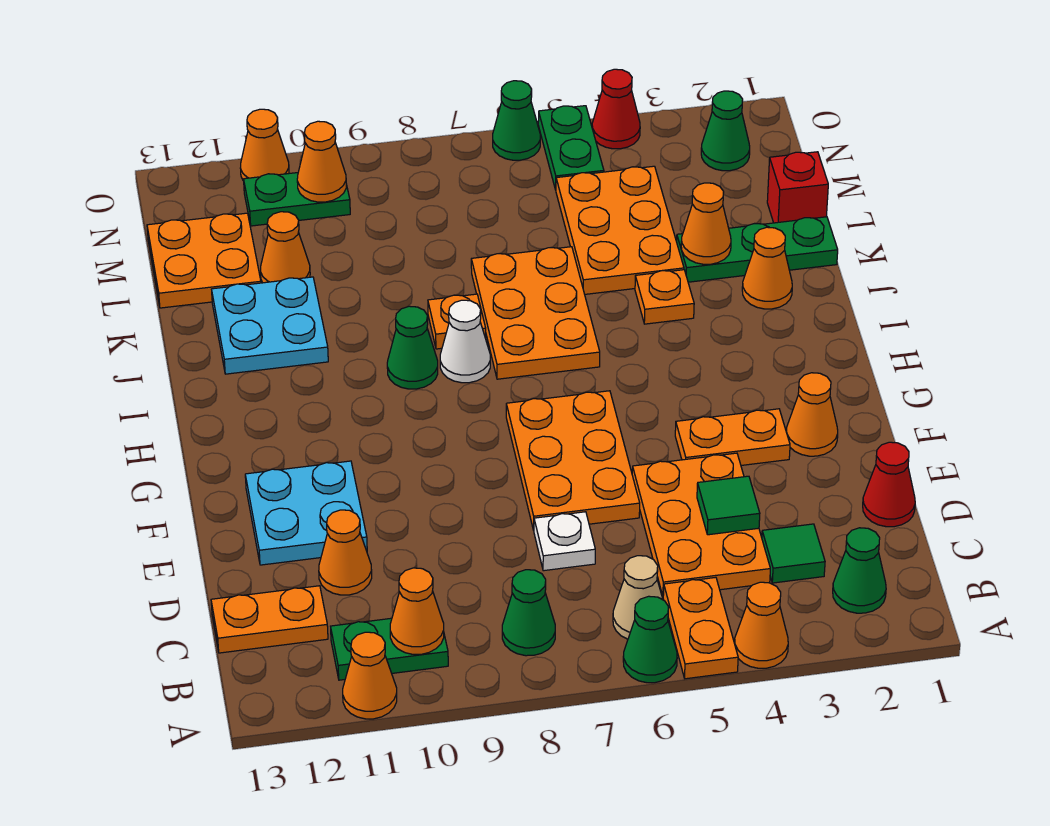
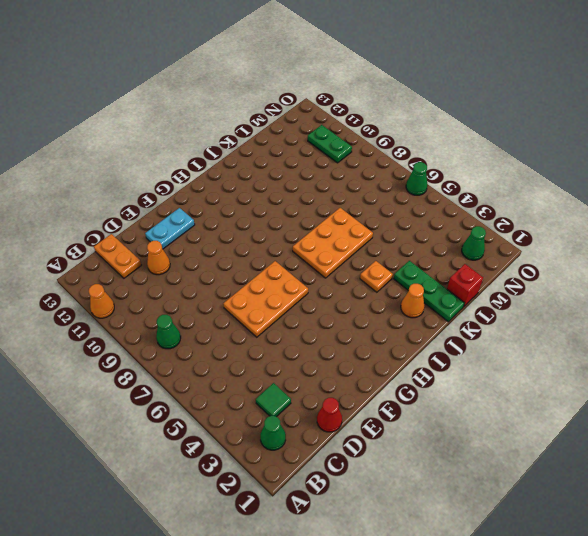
cyan plate E12:F12 level 1 -> cyan plate E11:F12 level 1
none -> orange cone A4 level 1
none -> orange plate A5:B5 level 1
none -> green cone A6 level 1
none -> tan cone B6 level 1

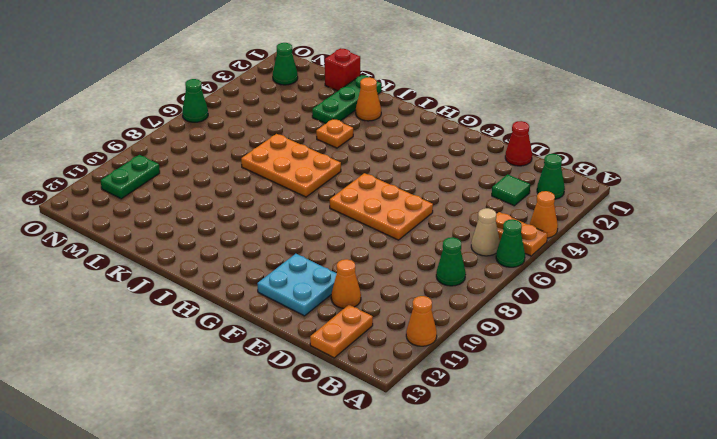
none -> green plate B10:B11 level 1
none -> orange plate C4:E5 level 1
none -> white plate D7 level 1
none -> orange cone F2 level 1

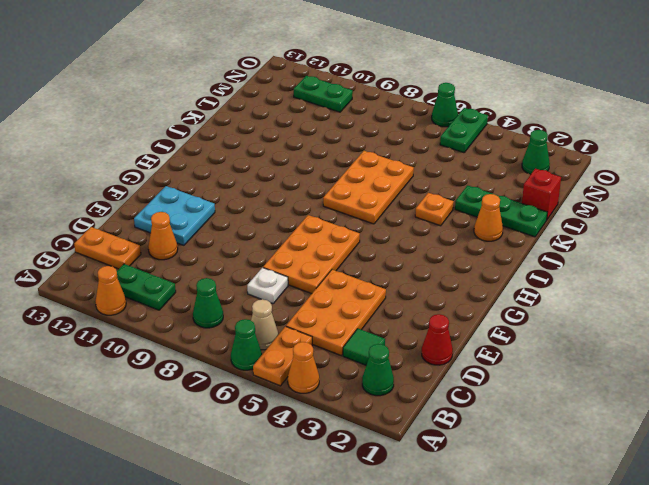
none -> orange cone F2 level 1
none -> orange plate F3:F4 level 1
none -> white cone I8 level 1
none -> green cone I9 level 1

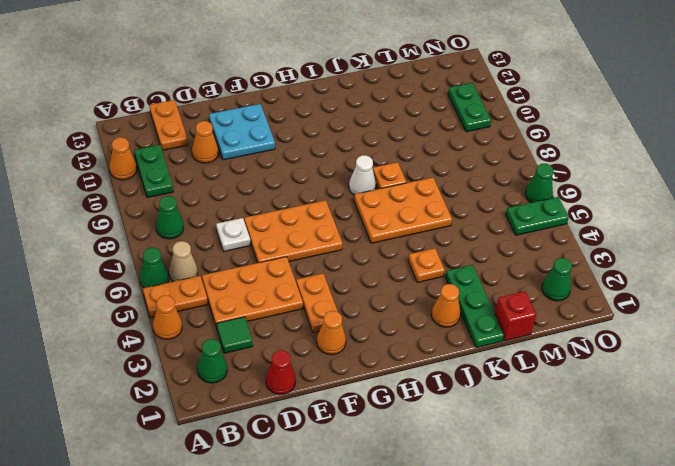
none -> green cone I9 level 1
none -> cyan plate J11:K12 level 1
none -> orange plate K4:M5 level 1
none -> orange cone L11 level 1

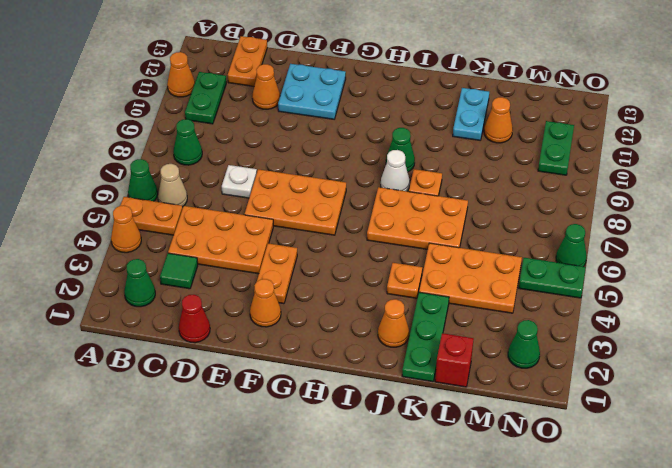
cyan plate K11:K12 level 1 -> cyan plate J11:K12 level 1
none -> orange plate L12:M13 level 1
none -> red cone O4 level 1
none -> orange cone O11 level 1
none -> orange cone B10 level 2

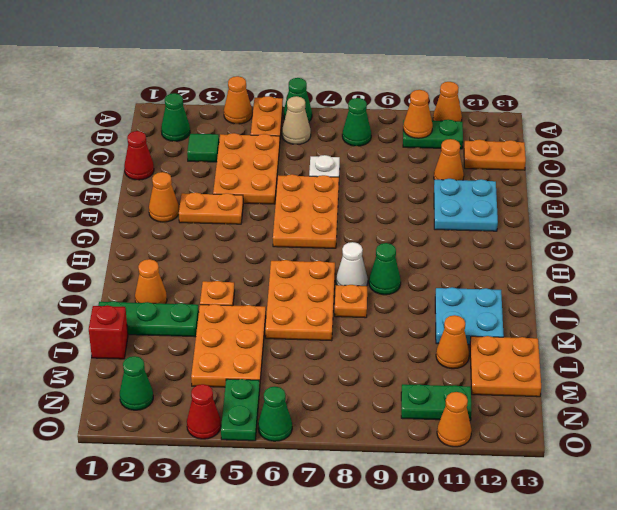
none -> green tile D4 level 2
none -> orange cone K3 level 2
none -> orange cone N10 level 2

